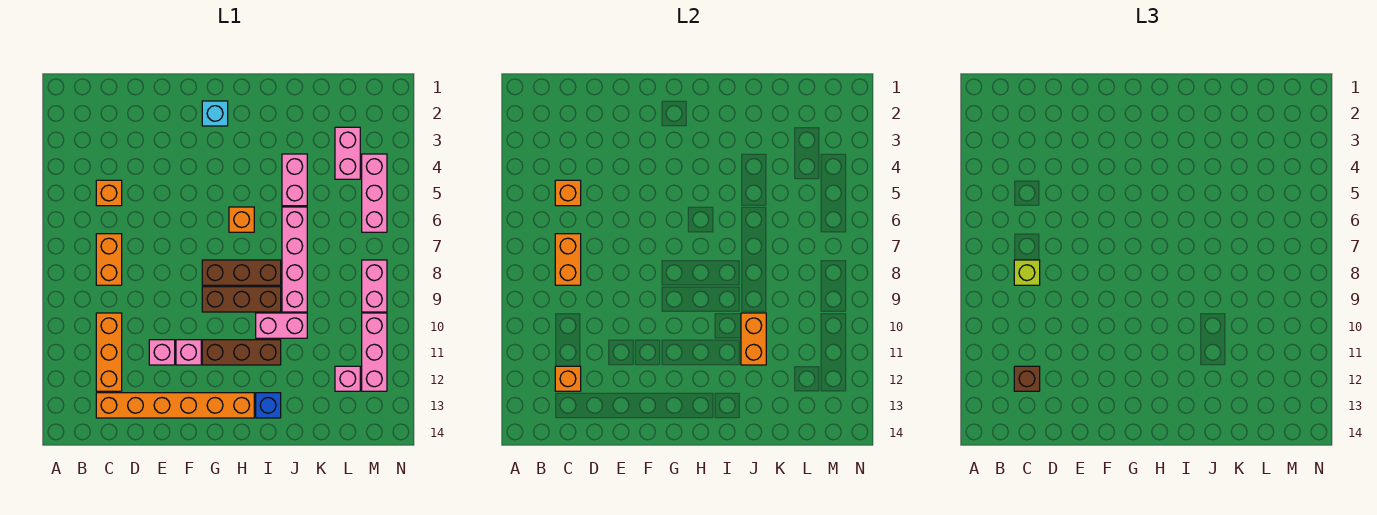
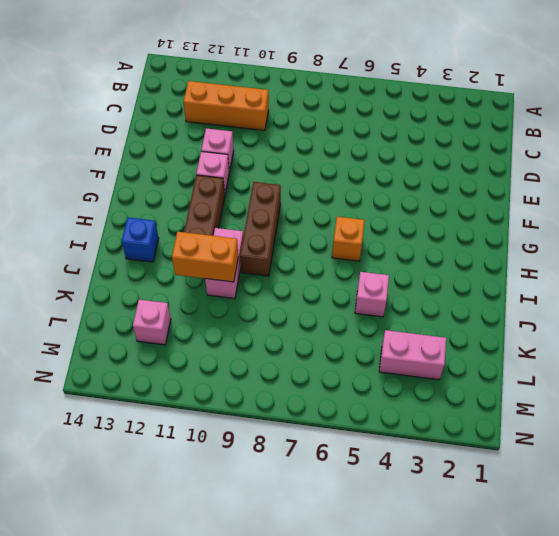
pink brick J5 level 1 -> pink brick J4:J5 level 1
none -> orange brick C5 level 1
none -> orange brick C7:C8 level 1
none -> orange brick C13:H13 level 1

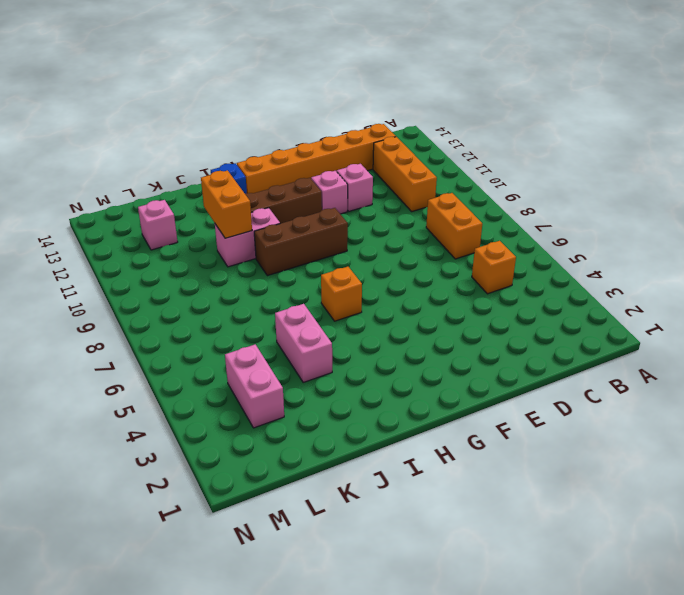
none -> cyan brick G2 level 1
none -> brown brick G8:I8 level 1
none -> pink brick J6:J9 level 1

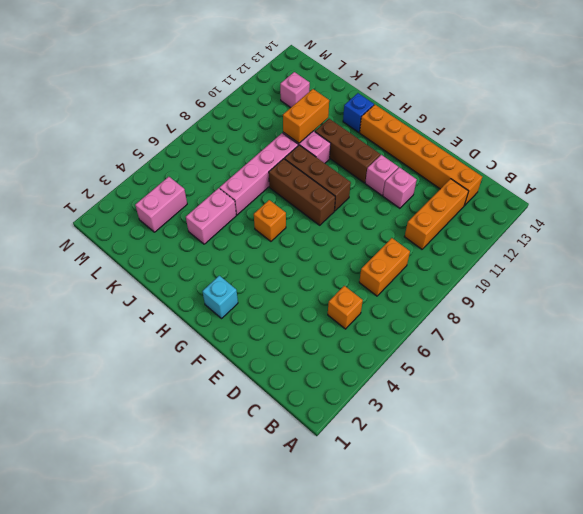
none -> pink brick M4:M6 level 1
none -> pink brick M8:M9 level 1
none -> pink brick M10:M12 level 1

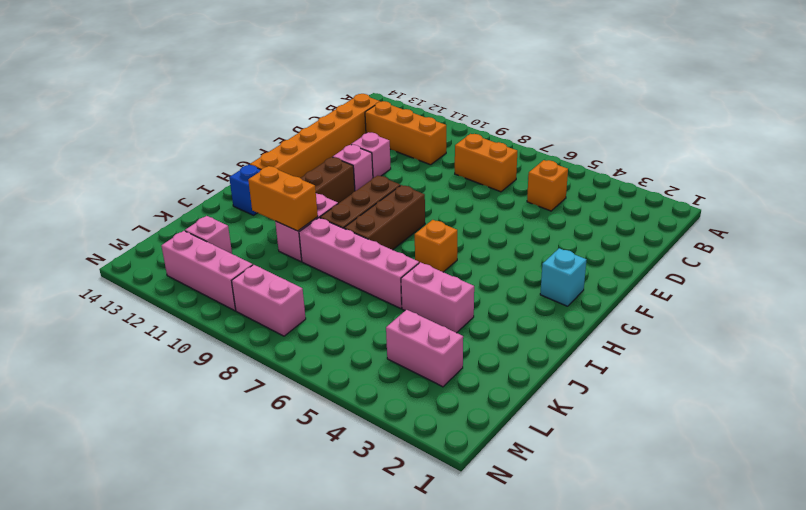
none -> pink brick M4:M6 level 1
none -> orange brick C5 level 2
none -> orange brick C7:C8 level 2

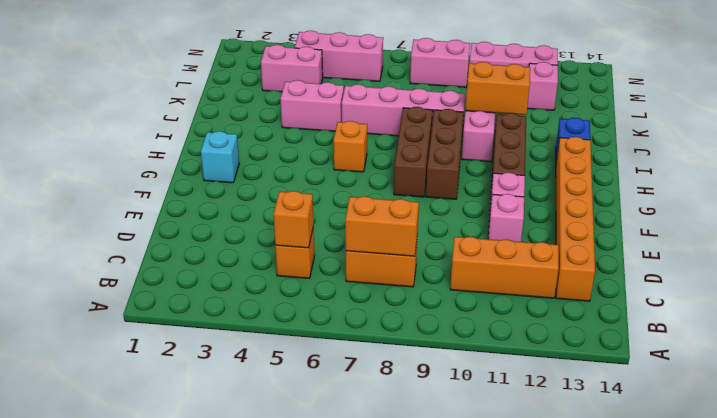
none -> orange brick C12 level 2
none -> lime brick C8 level 3
none -> brown brick C12 level 3

